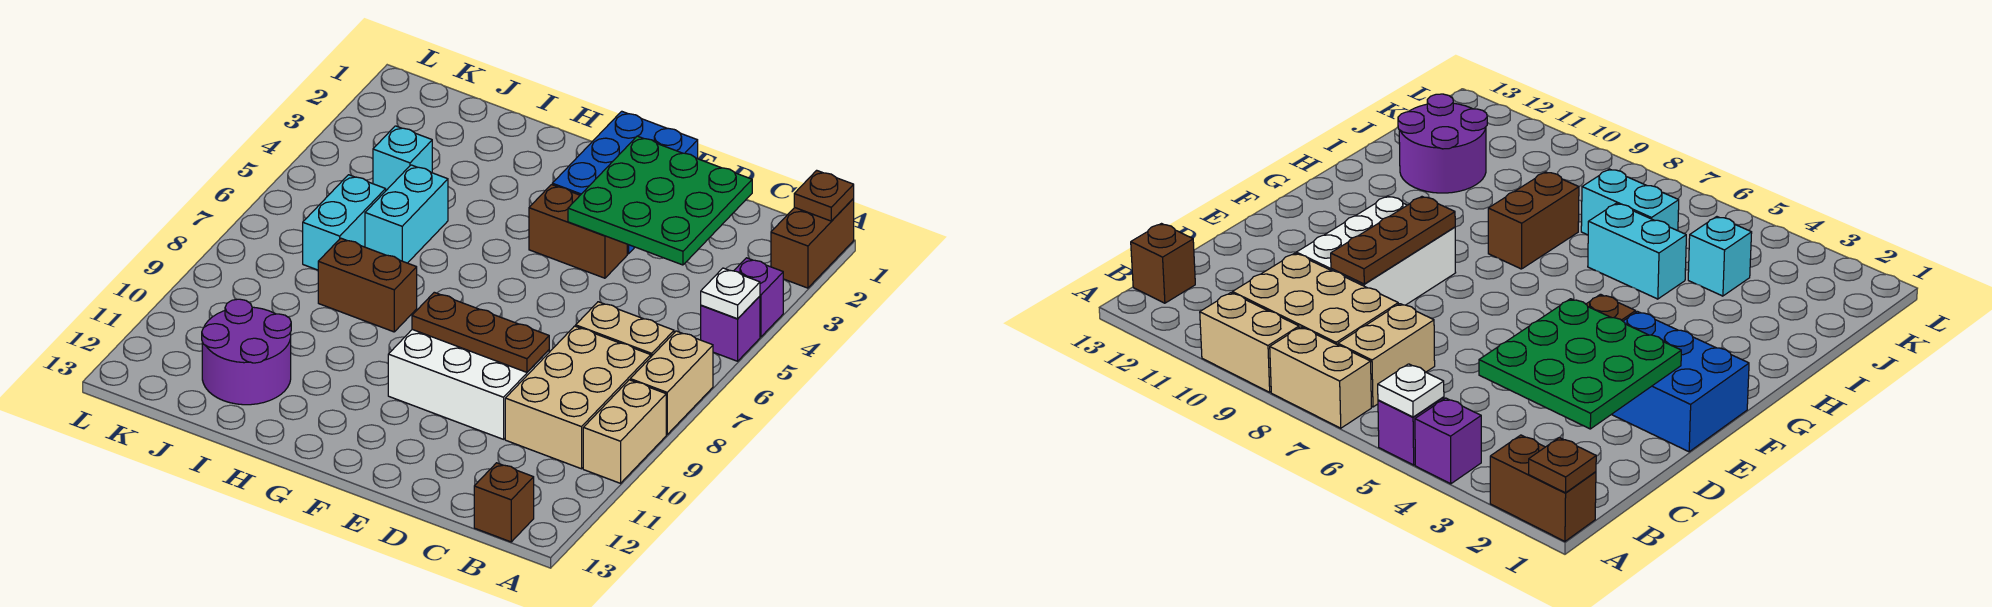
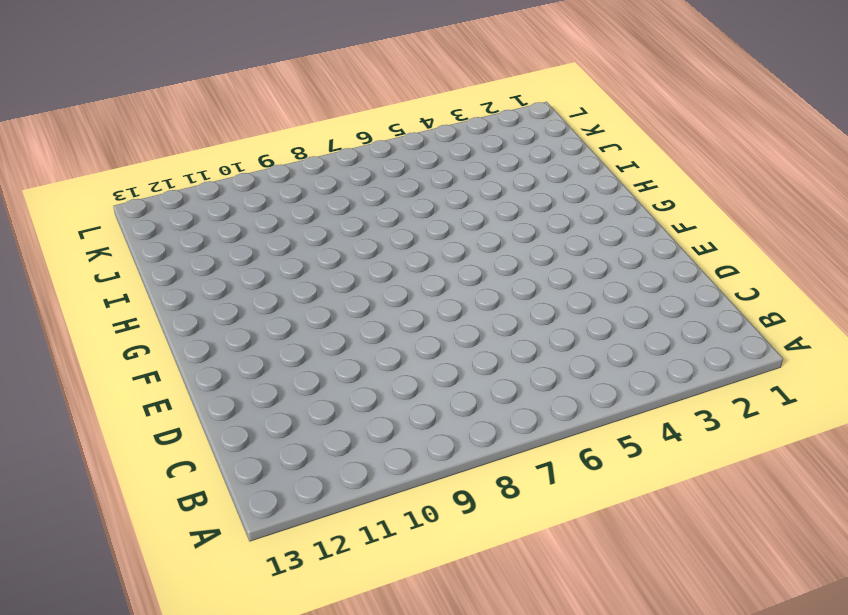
none -> brown brick A1:A2 level 1
none -> purple brick A4 level 1
none -> purple brick A5 level 1

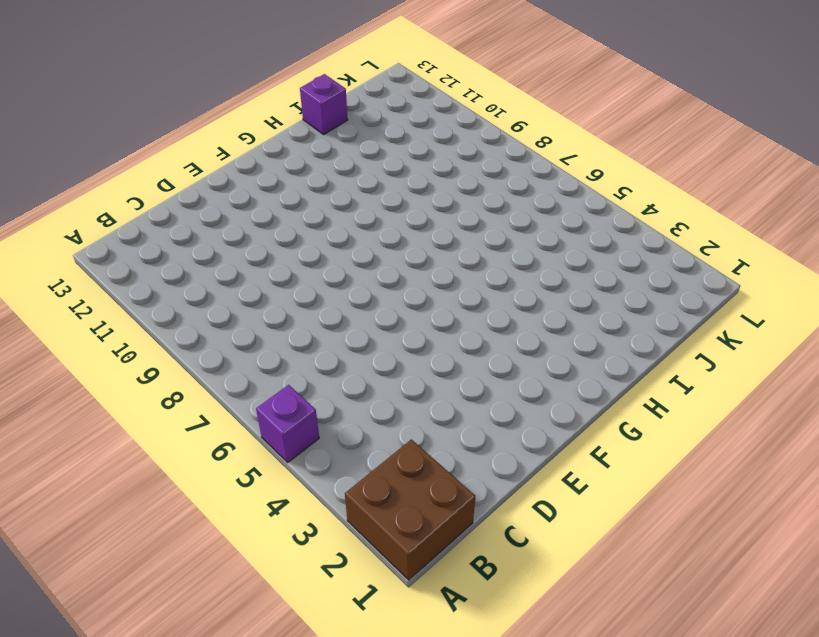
brown brick A1:B2 level 1 -> brown brick A1:A2 level 1
purple brick I13 level 1 -> purple brick A4 level 1
none -> tan brick A7:A8 level 1
none -> tan brick A9:A10 level 1
none -> tan brick B7:C7 level 1

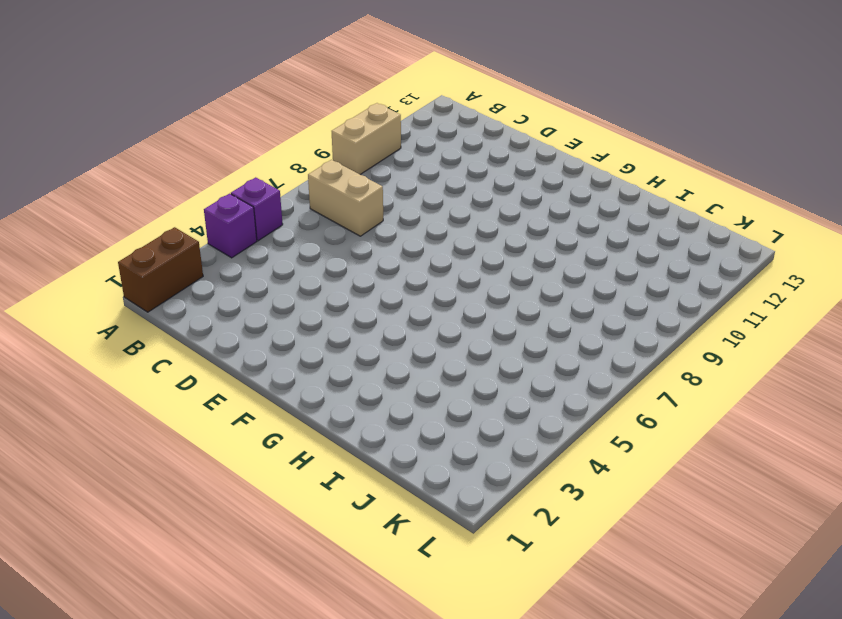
none -> tan brick A7:A8 level 1
none -> tan brick B8:C10 level 1
none -> brown brick B13 level 1

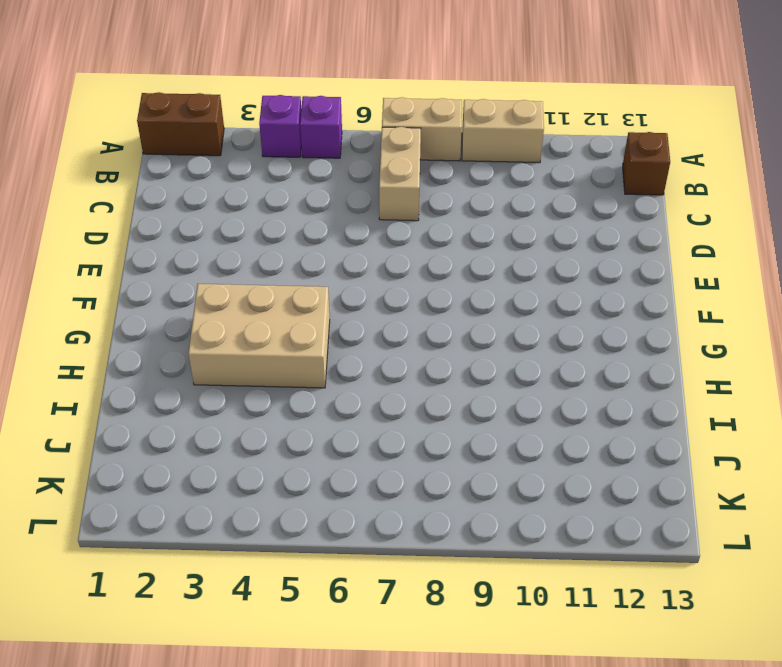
tan brick G3:H5 level 1 -> tan brick B8:C10 level 1
none -> white brick D9:F10 level 1
none -> blue brick E1:F3 level 1
none -> brown brick E4:F4 level 1

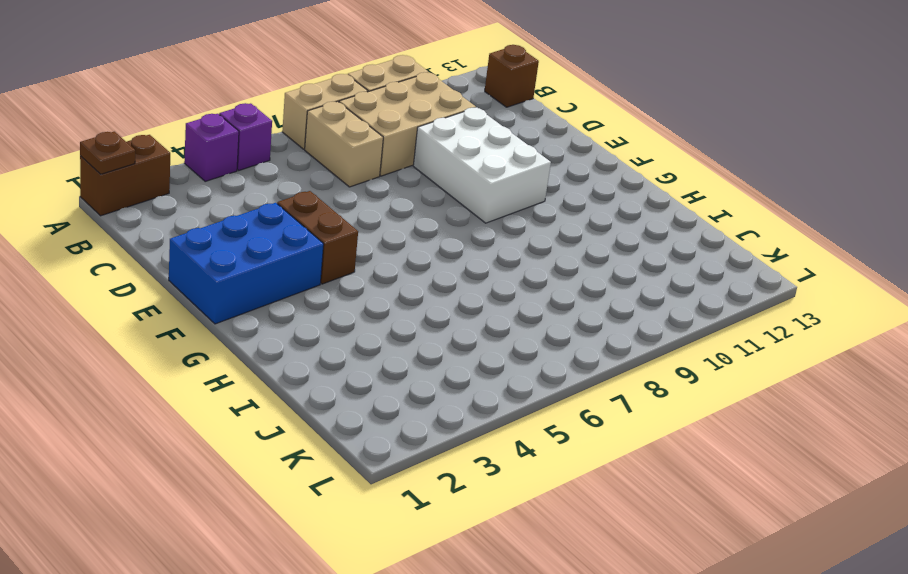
none -> brown brick H8:I8 level 1
none -> cyan brick I5:I6 level 1
none -> purple round brick I11:J12 level 1

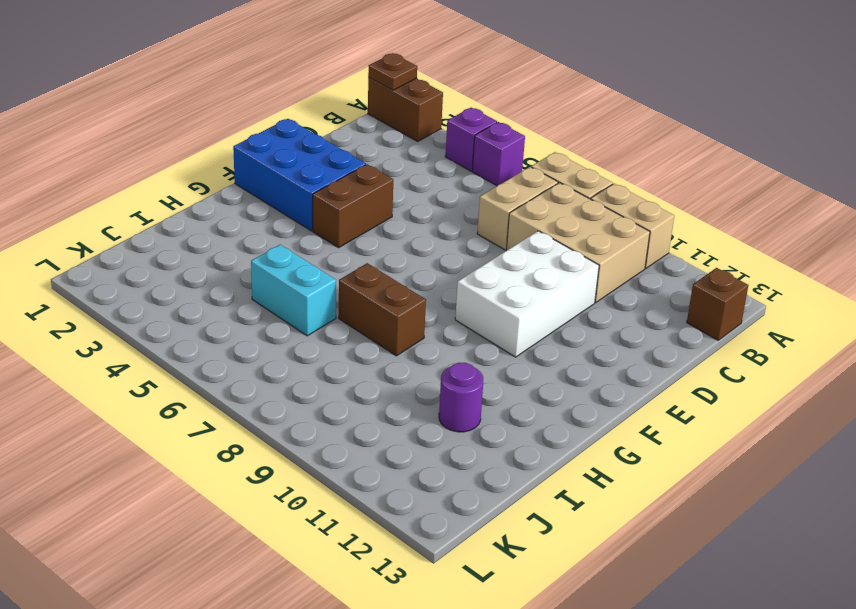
brown brick H7:H8 level 1 -> brown brick H8:I8 level 1
purple round brick I11 level 1 -> purple round brick I11:J12 level 1
none -> cyan brick J4 level 1
none -> cyan brick J6:J7 level 1
none -> white plate A5 level 2

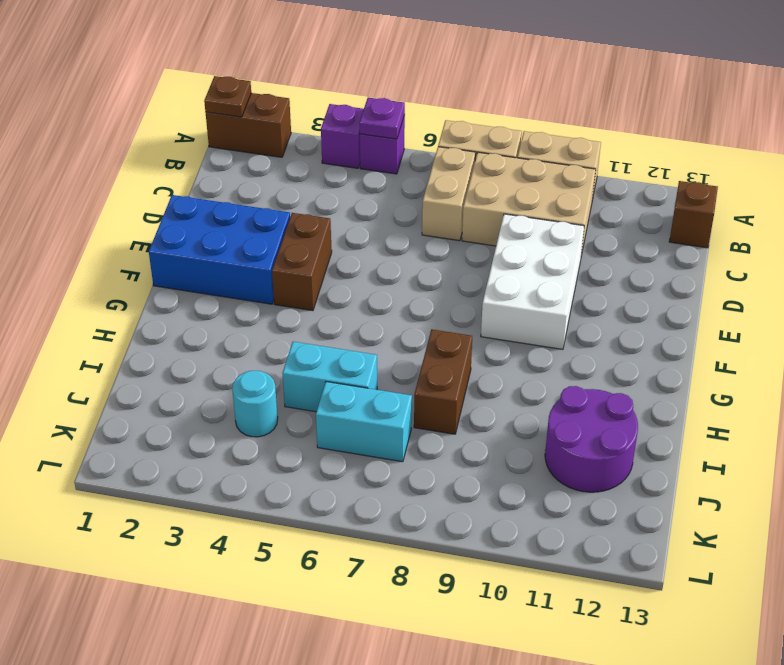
purple plate A5 level 2 -> white plate A5 level 2
cyan round brick J4 level 1 -> cyan brick J4 level 1
none -> green plate C2:E4 level 2
none -> brown plate D9:F9 level 2

